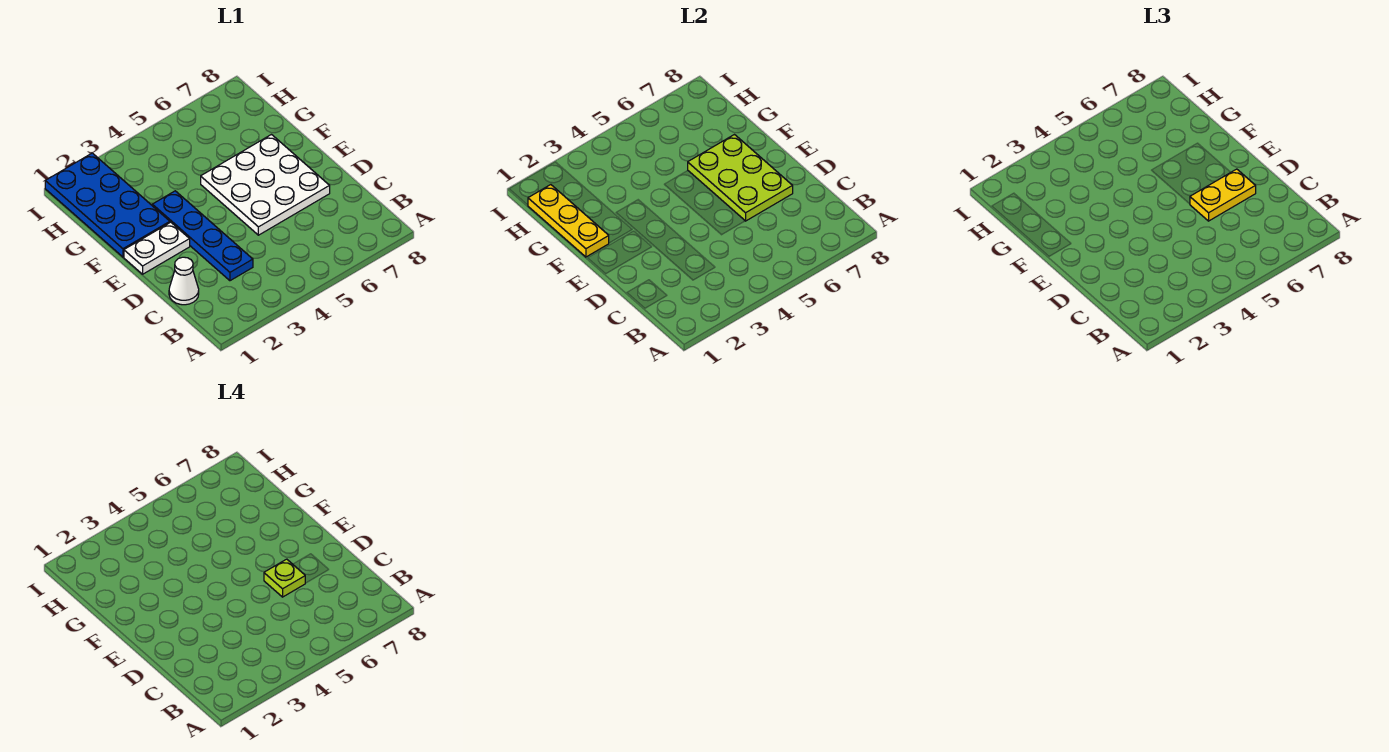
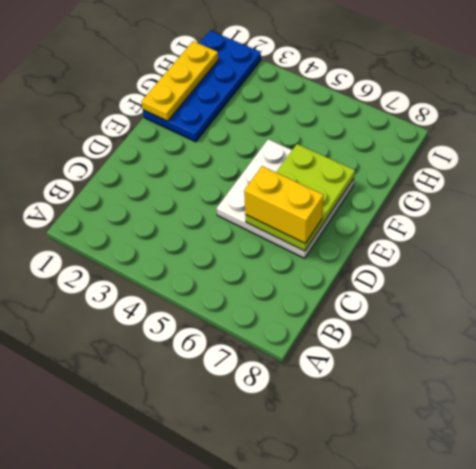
yellow brick D6:D7 level 3 -> yellow plate D6:D7 level 3
none -> white cone C1 level 1
none -> blue plate C3:F3 level 1

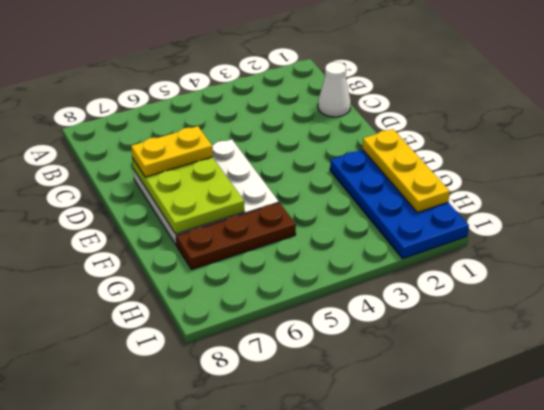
brown plate G5:G7 level 1 -> none
none -> blue plate C3:F3 level 1
none -> white plate E1:E2 level 1

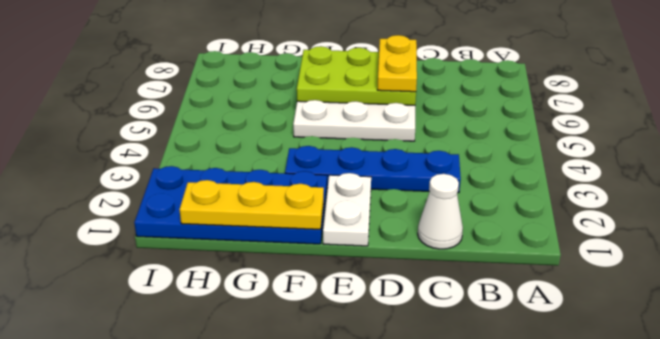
none -> lime plate D6 level 4

